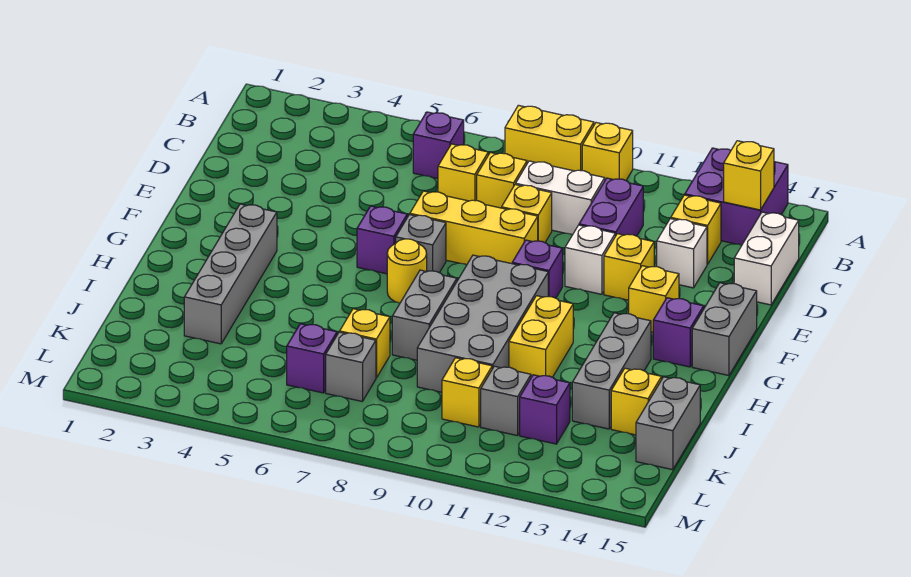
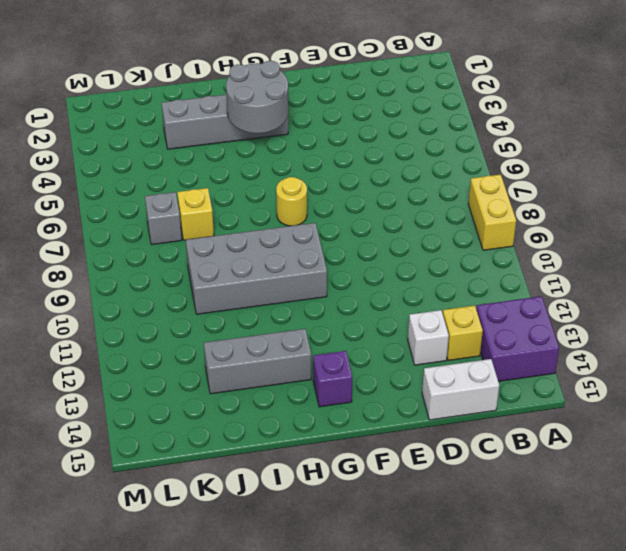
grey round brick G3:H4 level 2 -> none
none -> yellow brick A10 level 1
none -> purple brick B6 level 1
none -> yellow brick C7 level 1
none -> yellow brick C8 level 1

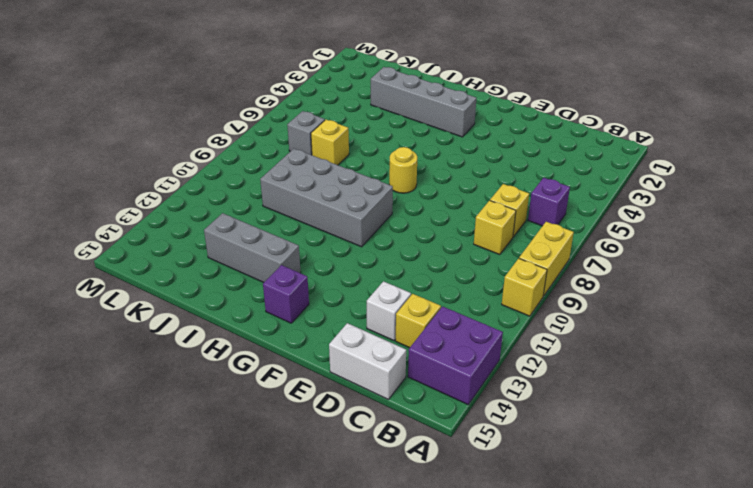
none -> white brick C9:C10 level 1
none -> purple brick C11:D11 level 1
none -> yellow brick D9 level 1
none -> yellow brick E7:E9 level 1

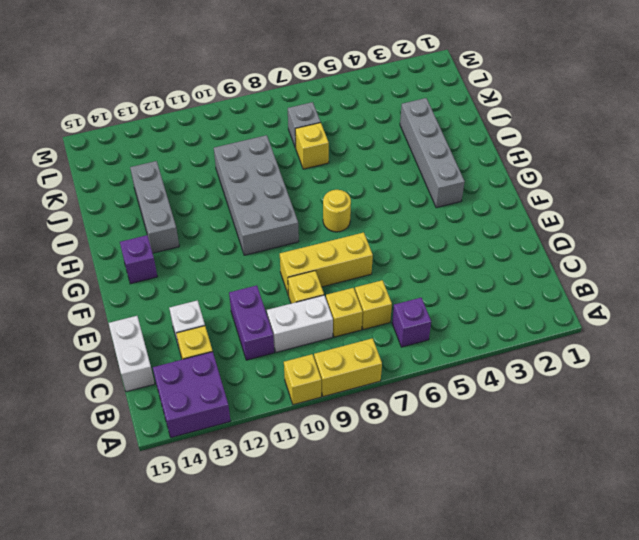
none -> white brick E11 level 1
none -> yellow brick E12 level 1
none -> purple brick F6 level 1
none -> grey brick F7 level 1

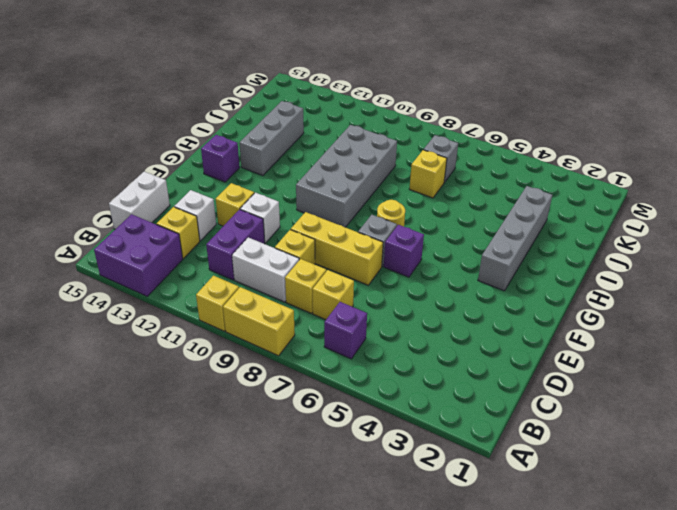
none -> purple brick F10 level 1
none -> yellow brick F13 level 1
none -> grey brick F15:G15 level 1
none -> grey brick H8:I8 level 1

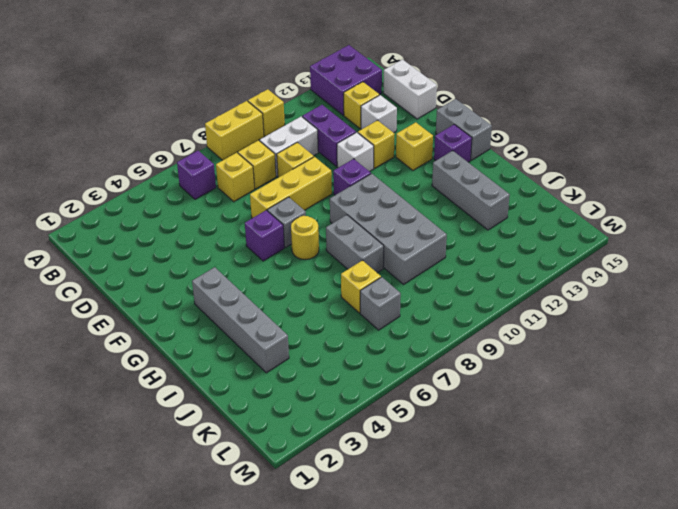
none -> yellow brick H11:I11 level 1
none -> yellow brick J14 level 1
none -> grey brick J15:K15 level 1
none -> purple brick K6 level 1

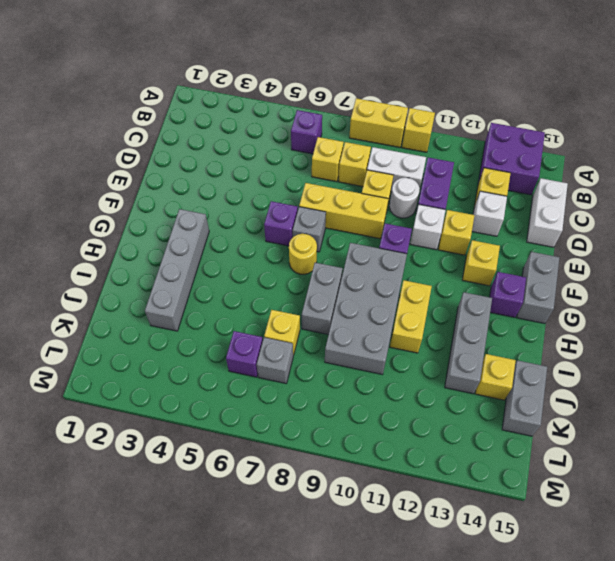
white round brick D10 level 1 -> none
none -> yellow brick K10 level 1
none -> grey brick K11 level 1
none -> purple brick K12 level 1
none -> yellow brick B14 level 2

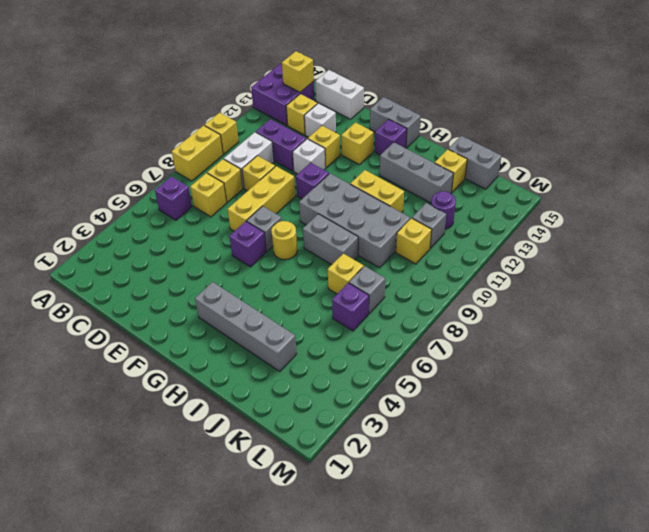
purple round brick K12 level 1 -> purple brick K12 level 1

